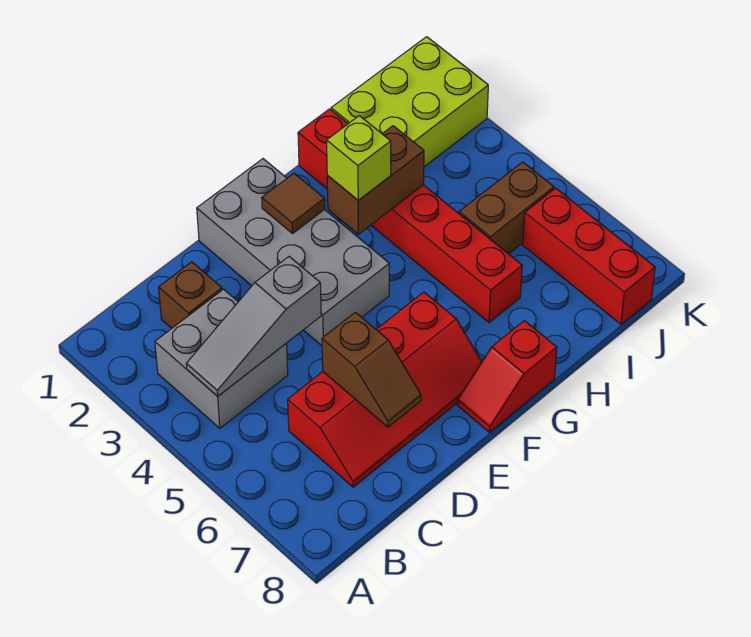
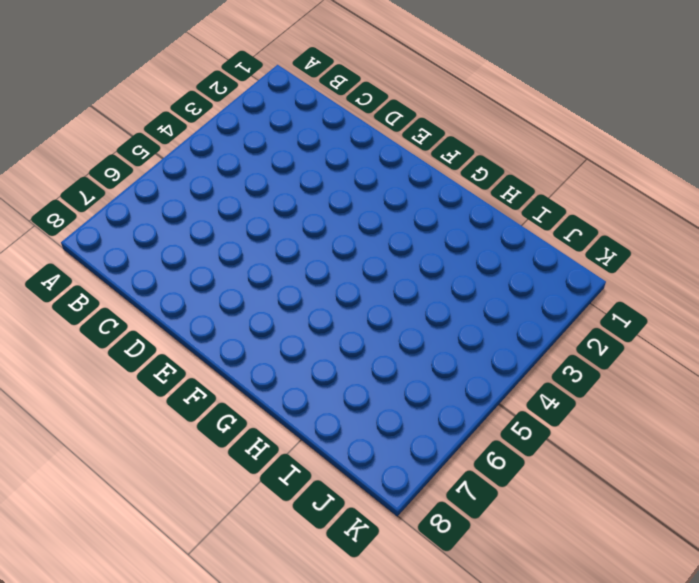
none -> grey brick B3:C4 level 1
none -> brown brick C2 level 1
none -> red slope C6:F7 level 1 top 6

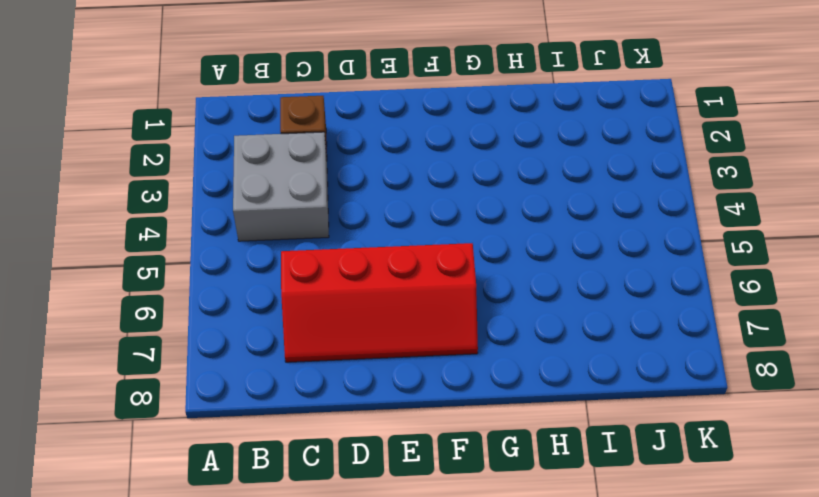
none -> grey brick E1:F4 level 1
none -> red slope F8:G8 level 1 top G
none -> red brick H1:H6 level 1

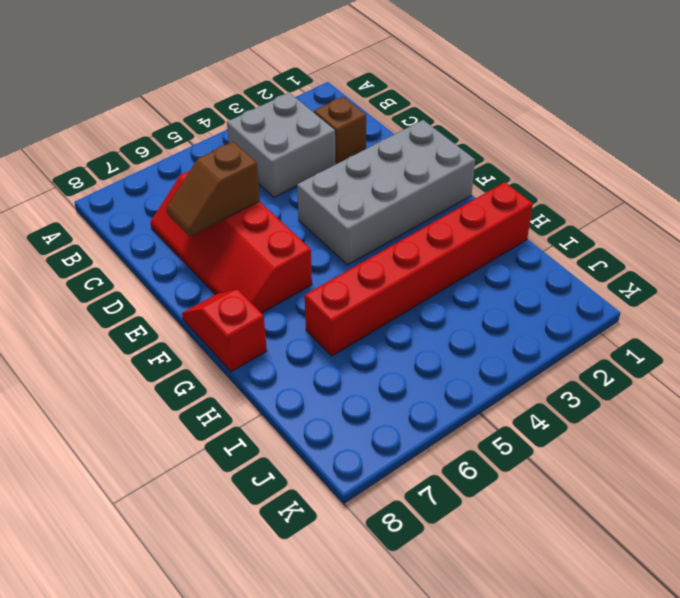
none -> lime brick I1:K2 level 1
none -> brown brick I5:J5 level 1
none -> red brick J6:J8 level 1

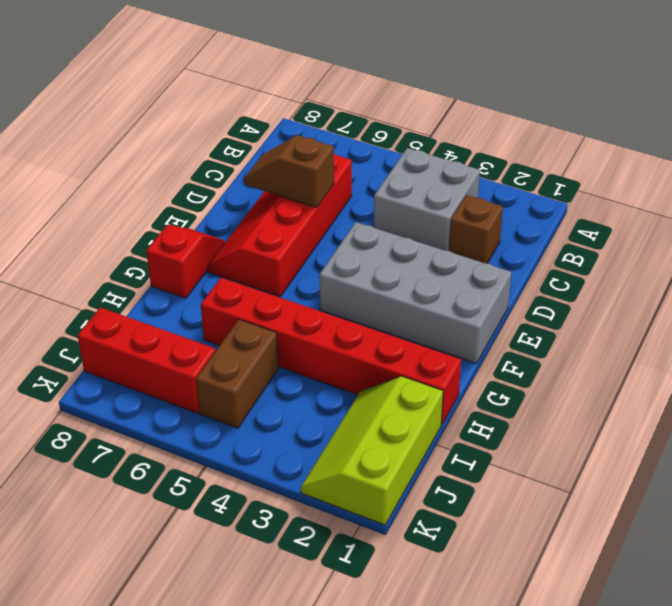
lime slope I1:K2 level 1 top 1 -> lime brick I1:K2 level 1
none -> grey slope B4:D4 level 2 top D
none -> brown tile F2 level 2
none -> brown brick G3:H3 level 2

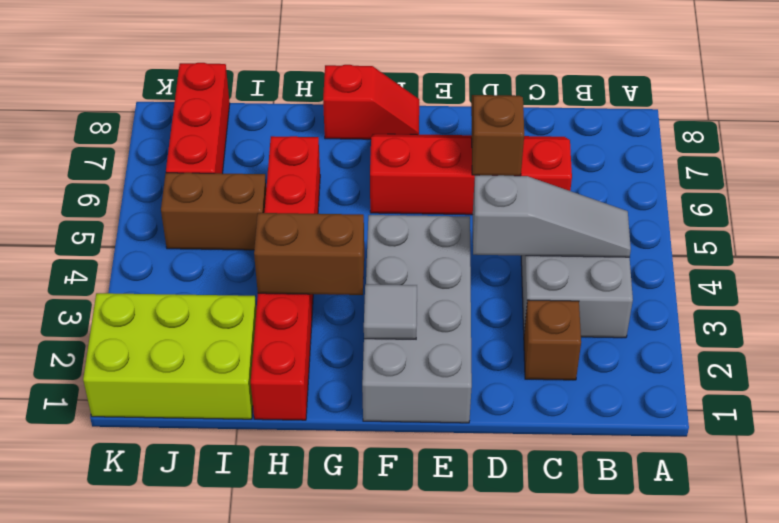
grey tile F2 level 2 -> brown tile F2 level 2
none -> lime brick G3 level 3

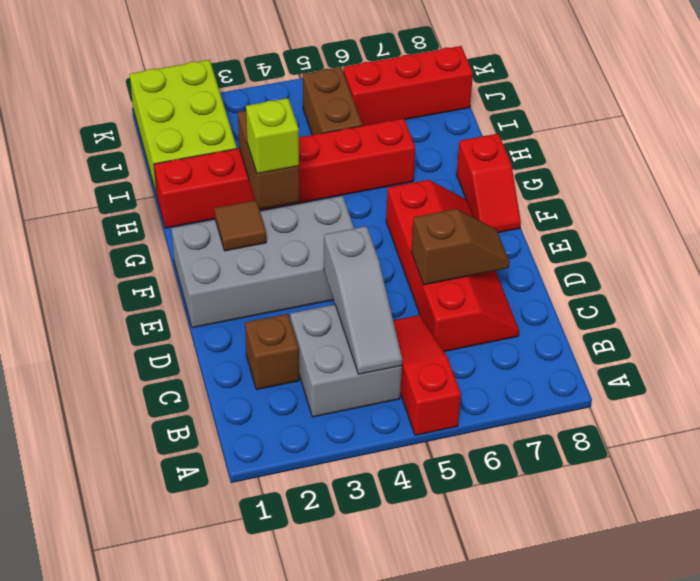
red slope A5:C5 level 1 top A -> none

